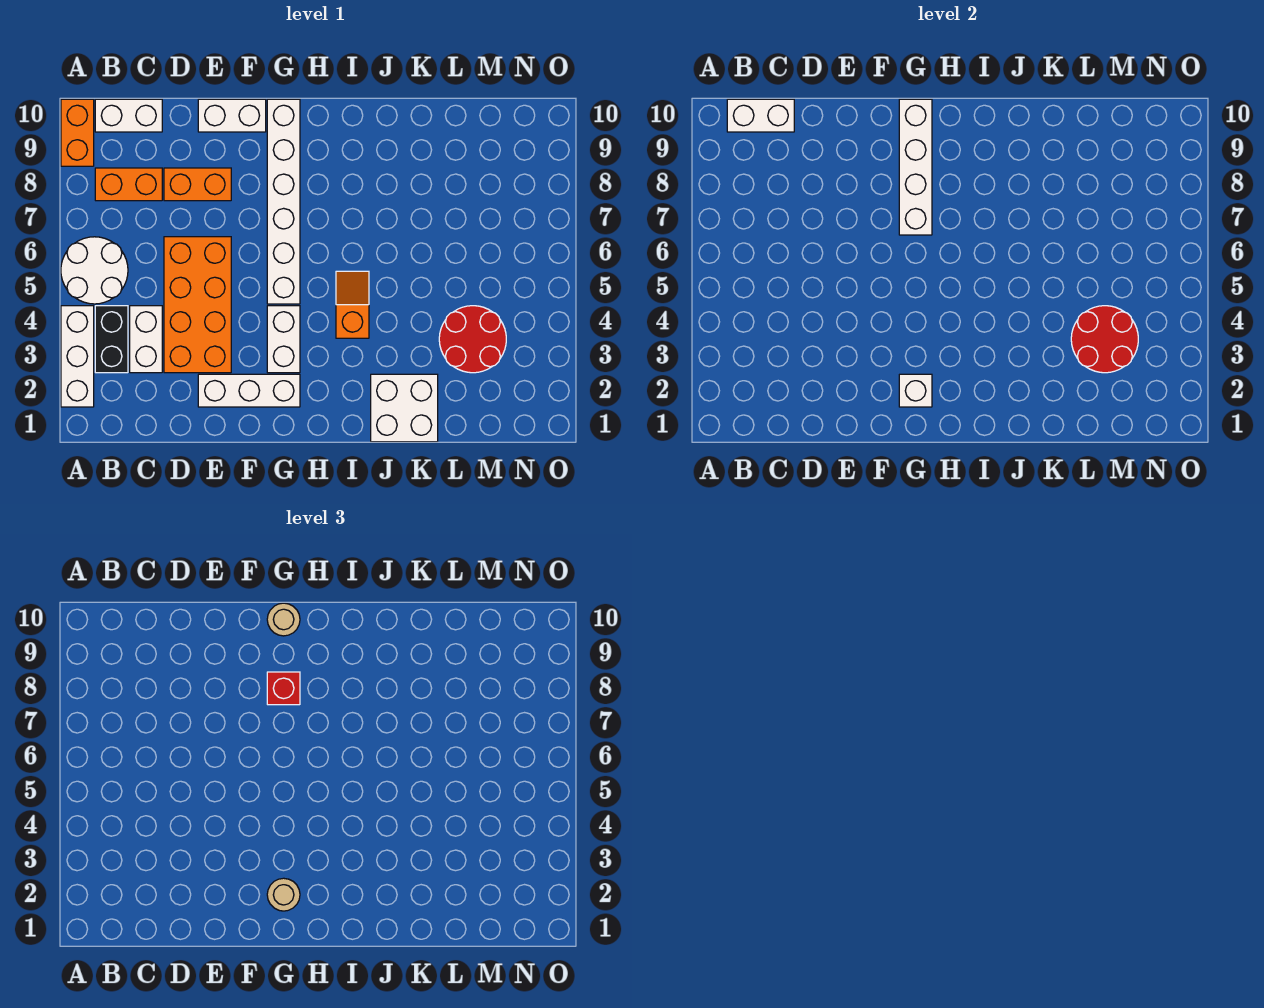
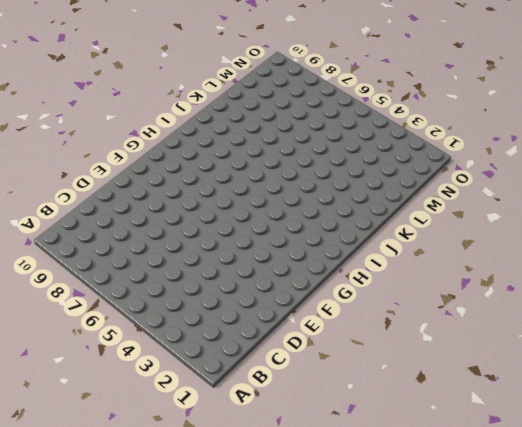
none -> white brick A2:A4 level 1
none -> white round brick A5:B6 level 1
none -> orange brick A9:A10 level 1

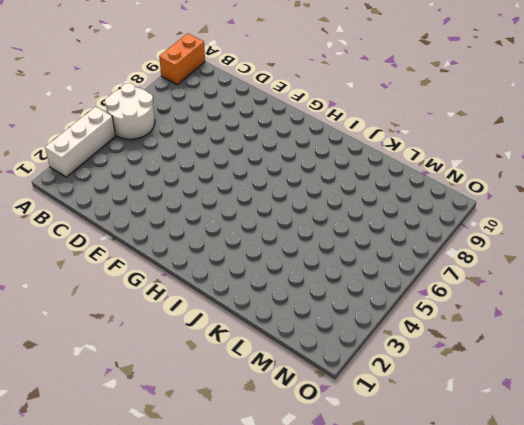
none -> black brick B3:B4 level 1
none -> orange brick B8:C8 level 1
none -> white brick B10:C10 level 1

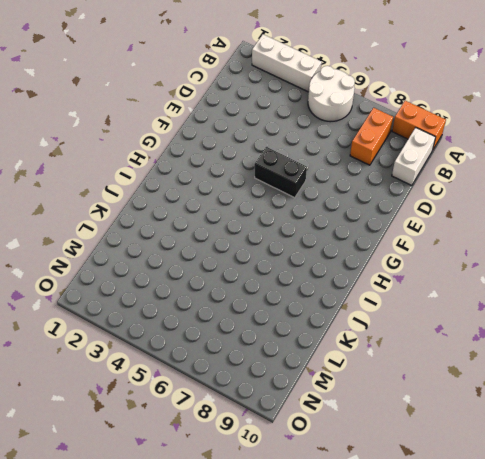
black brick F5:F6 level 1 -> black brick B3:B4 level 1
none -> white brick C3:C4 level 1
none -> orange brick D3:E6 level 1
none -> orange brick D8:E8 level 1

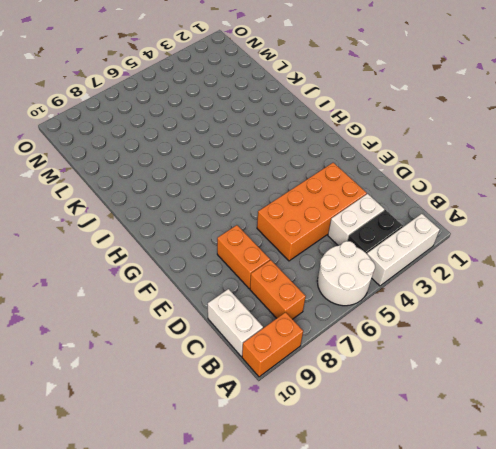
none -> white brick E2:G2 level 1
none -> white brick E10:F10 level 1
none -> white brick G3:G4 level 1

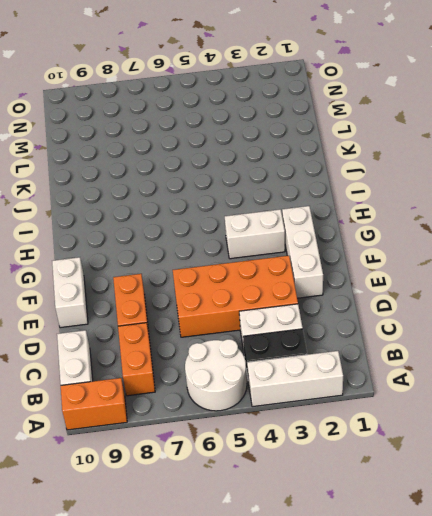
none -> white brick G5:G10 level 1
none -> orange slope I4:I5 level 1 top 4
none -> white brick J1:K2 level 1

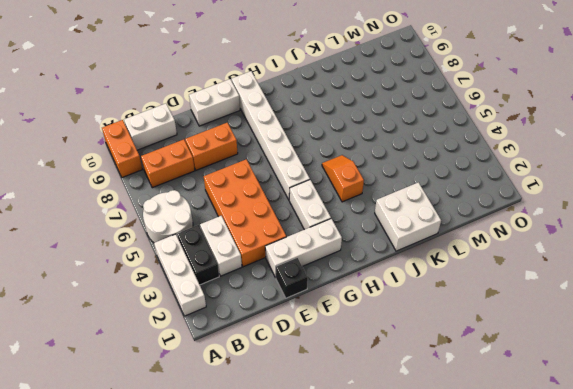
black brick E1 level 1 -> none
none -> red round brick L3:M4 level 1
none -> white brick B10:C10 level 2
none -> white brick G2 level 2

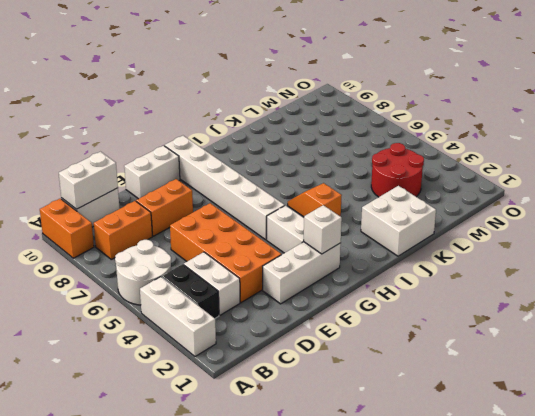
none -> white brick G7:G10 level 2
none -> red round brick L3:M4 level 2
none -> tan round brick G2 level 3

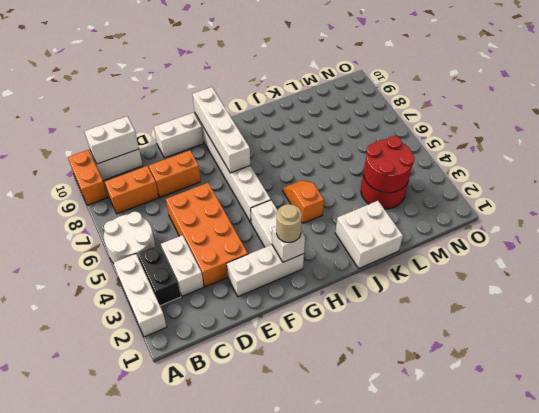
none -> red brick G8 level 3
none -> tan round brick G10 level 3

